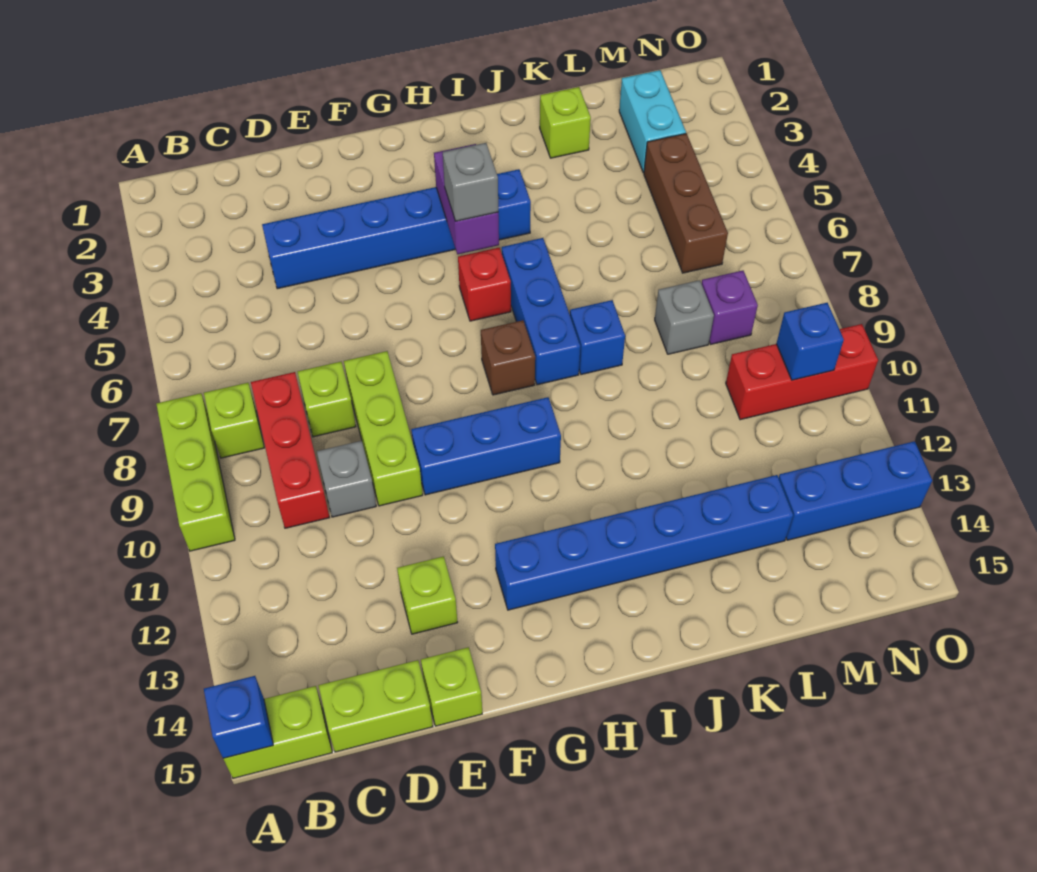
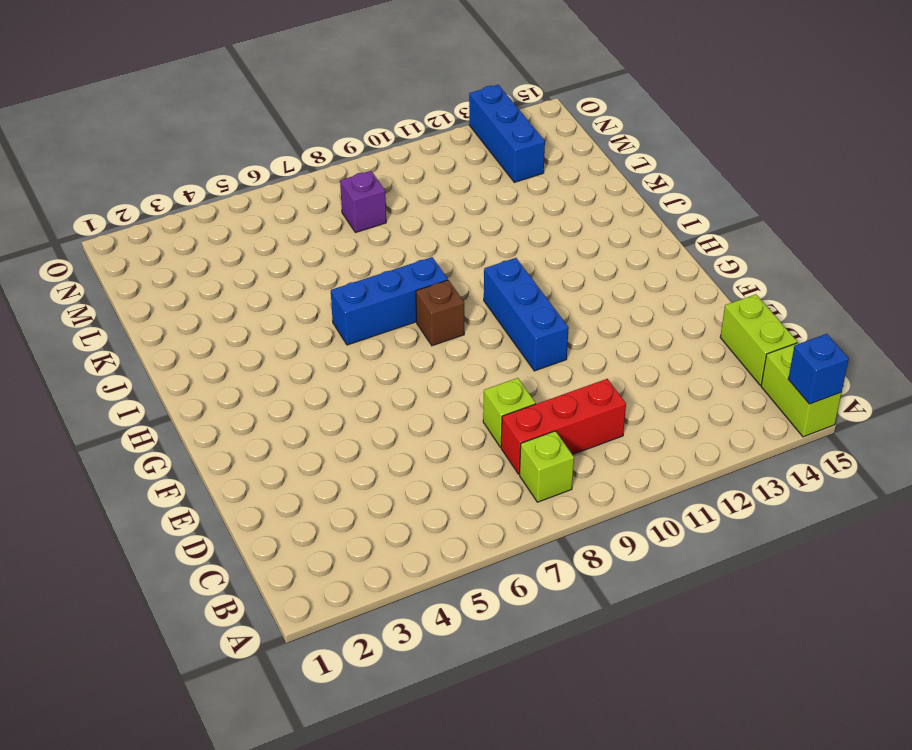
none -> lime brick A8:A10 level 1
none -> blue brick D4:I4 level 1
none -> grey brick D10 level 1

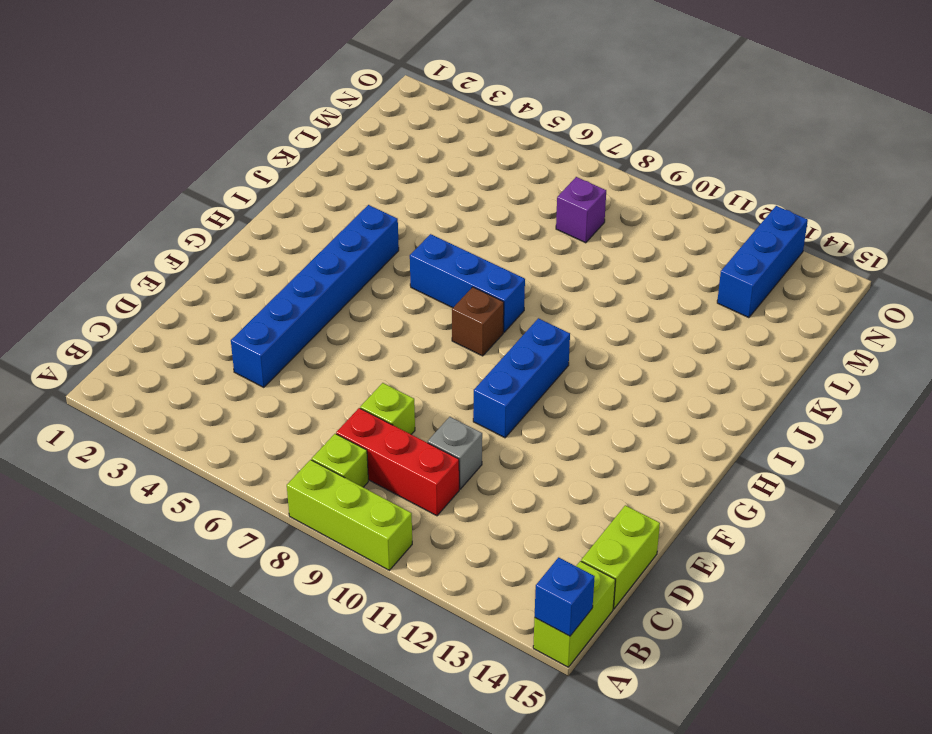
none -> lime brick E8:E10 level 1
none -> lime brick E13 level 1
none -> lime brick E15 level 1

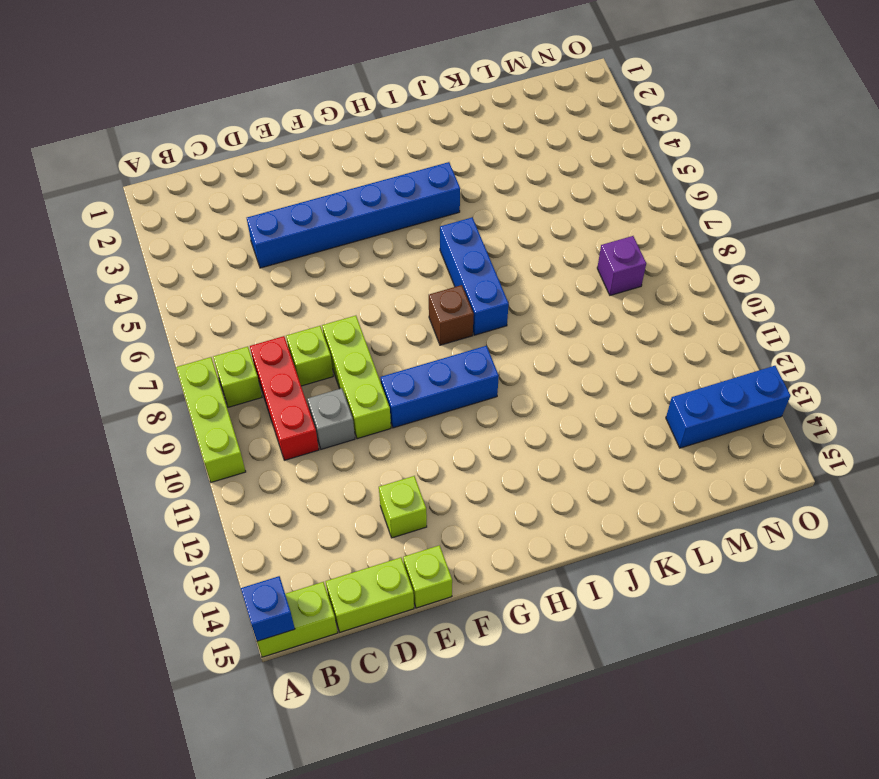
none -> blue brick G13:L13 level 1
none -> red brick H6 level 1
none -> blue brick J8 level 1

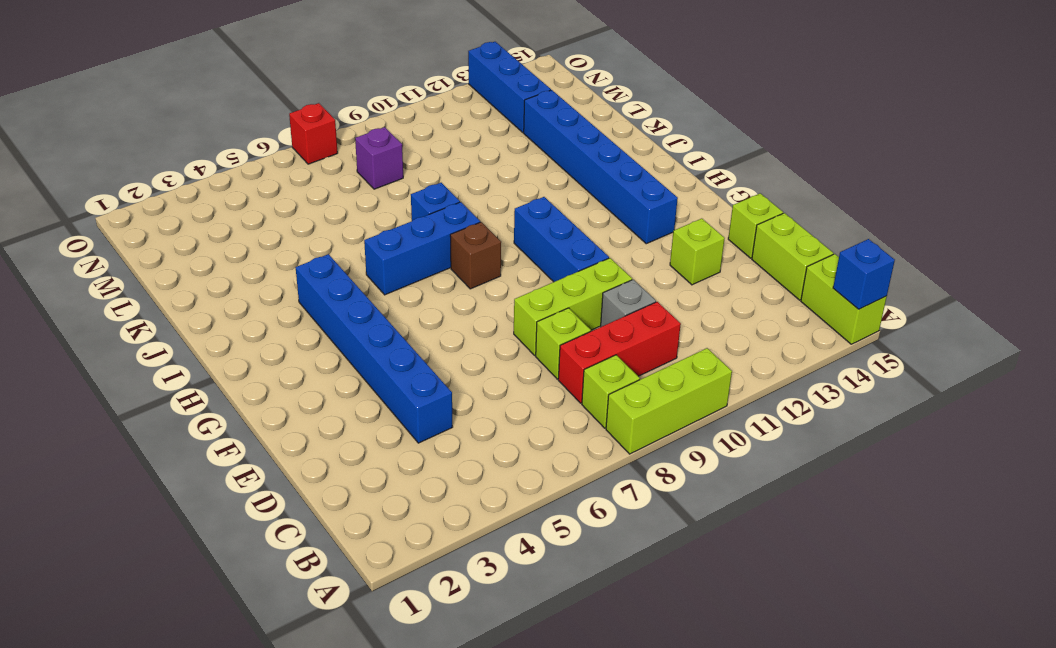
red brick O7 level 1 -> red brick H6 level 1
none -> lime brick K2 level 1
none -> grey brick L8 level 1
none -> cyan brick M2:M3 level 1

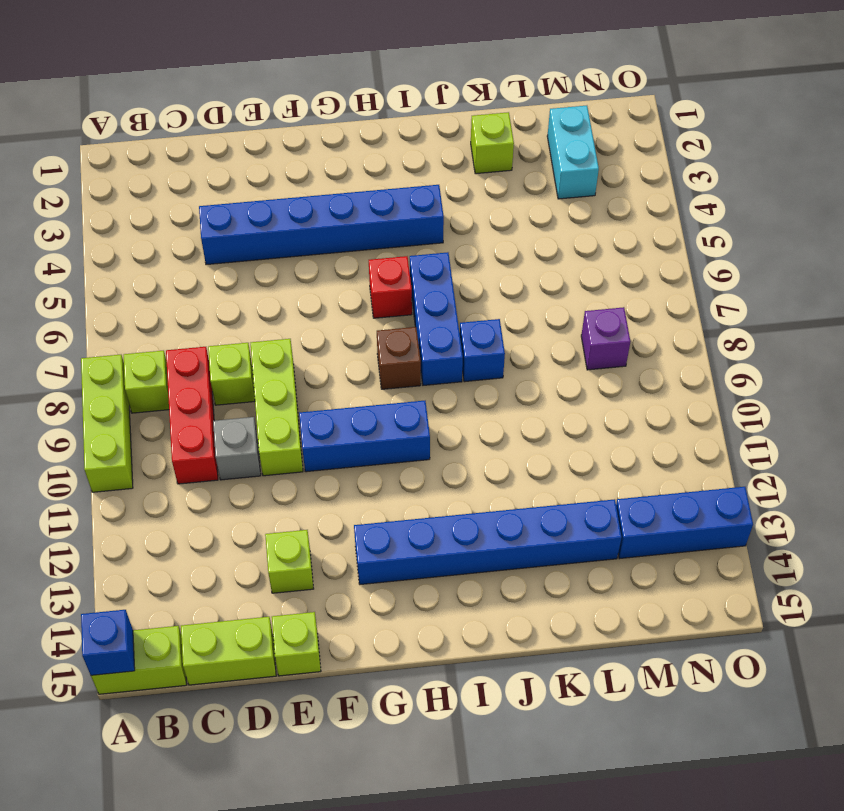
none -> grey brick L8 level 1
none -> brown brick M4:M6 level 1
none -> red brick M10:O10 level 1

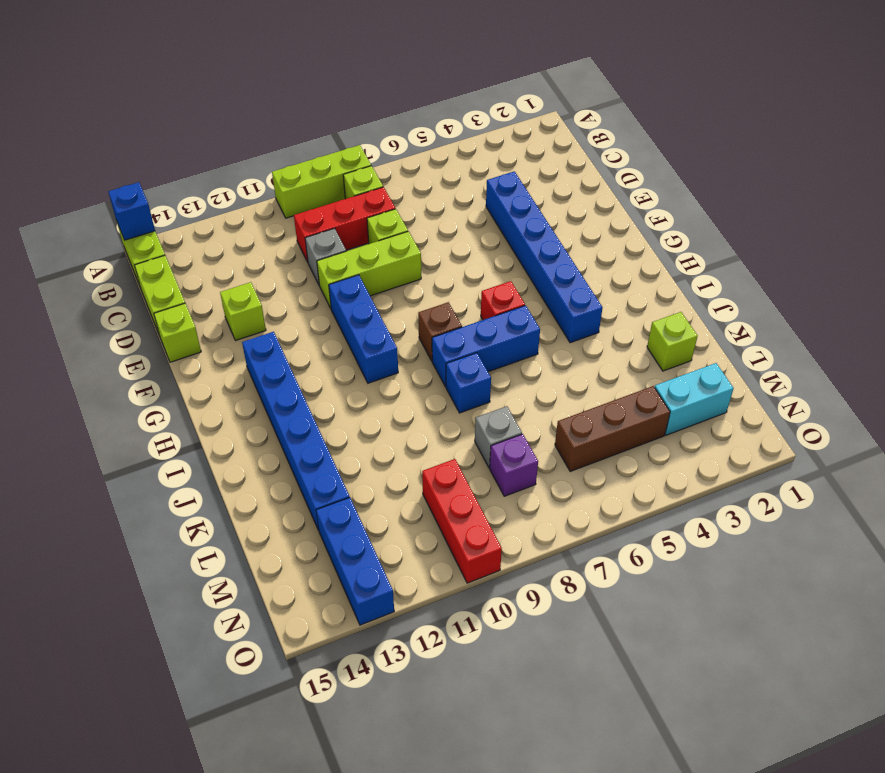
none -> purple brick H4:H5 level 2
none -> blue brick N10 level 2
none -> grey brick H5 level 3

